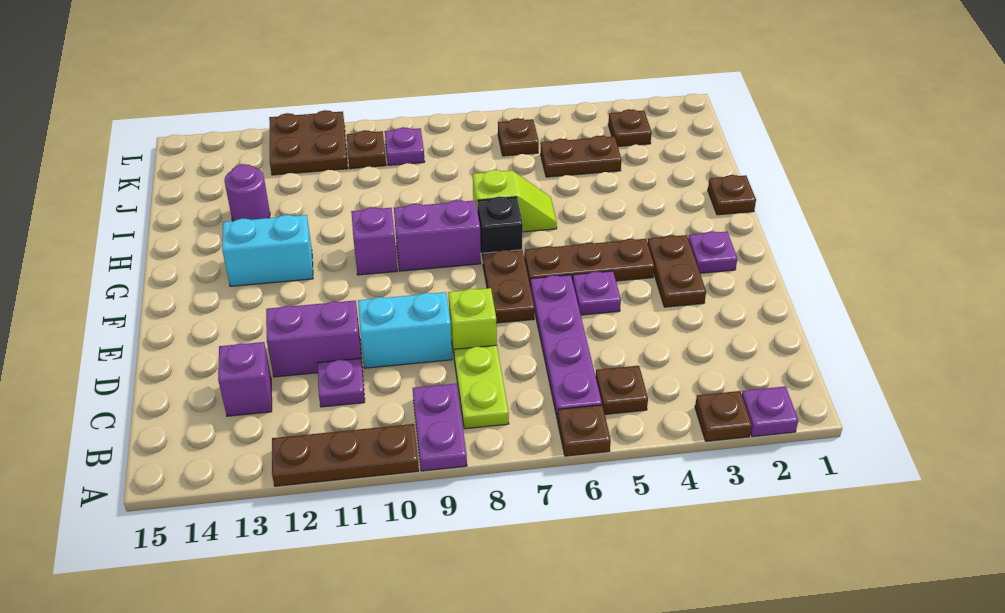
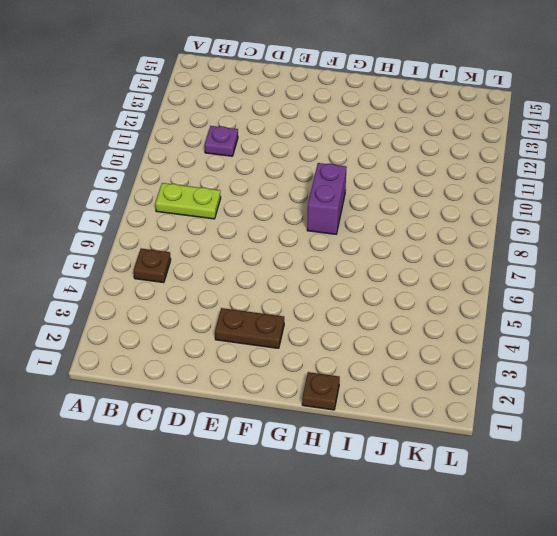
none -> purple plate A2 level 1
none -> brown plate A3 level 1
none -> brown plate A6 level 1
none -> purple plate A9:B9 level 1

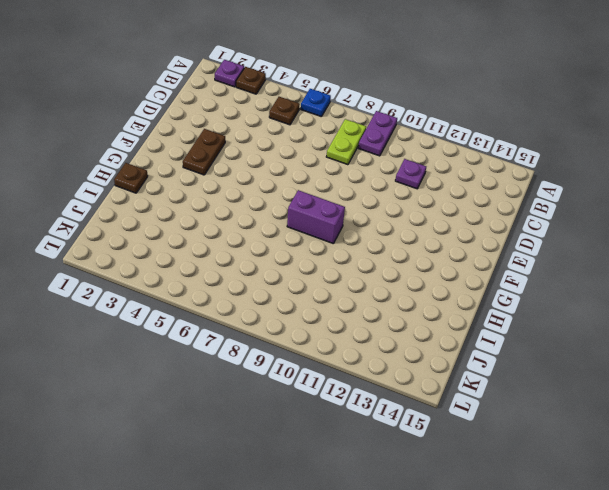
blue plate A6 level 1 -> brown plate A6 level 1
none -> brown plate A10:A12 level 1
none -> purple plate B6:E6 level 1
none -> purple brick C13 level 1
none -> lime brick D8 level 1

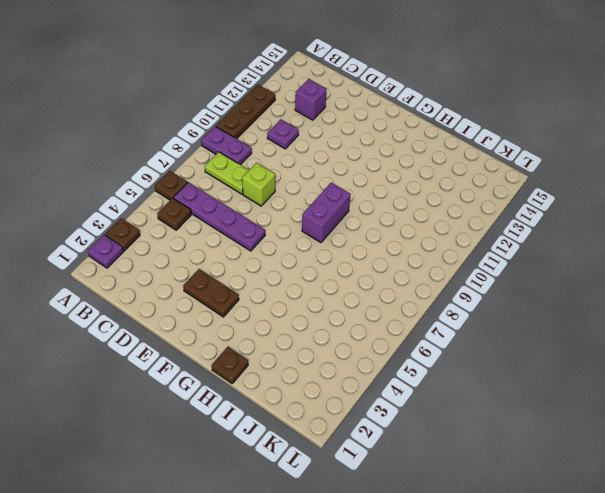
none -> cyan brick D9:D10 level 1
none -> purple brick D11:D12 level 1
none -> purple plate E5 level 1
none -> brown plate E7:F7 level 1

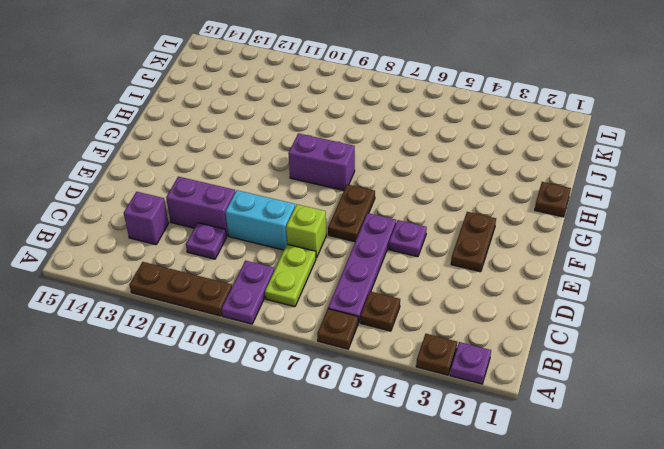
none -> purple plate F2 level 1
none -> brown plate F4:F6 level 1
none -> black brick G7 level 1
none -> purple brick G10 level 1

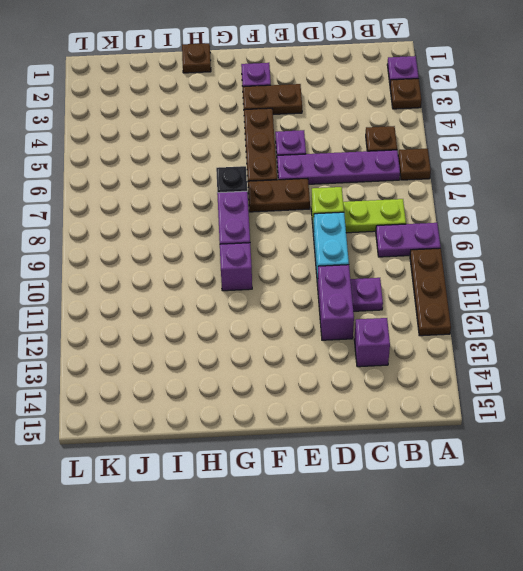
none -> cyan brick G12:G13 level 1
none -> lime slope H6:H7 level 1 top 7
none -> purple round brick I13 level 1
none -> brown plate J4:J5 level 1

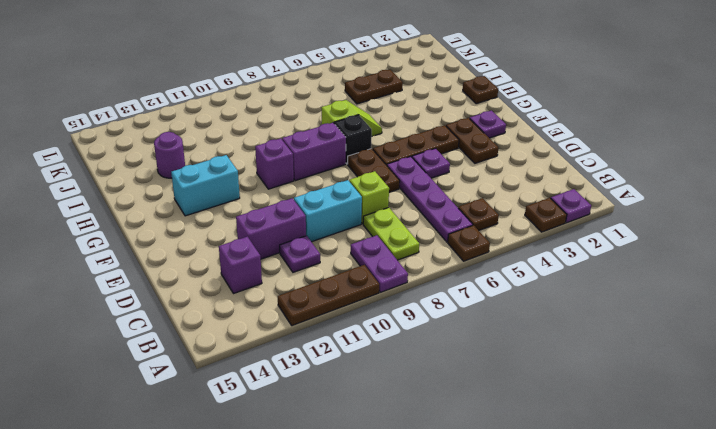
none -> brown plate K3 level 1
none -> brown plate K6 level 1
none -> purple plate K9 level 1
none -> brown plate K10 level 1

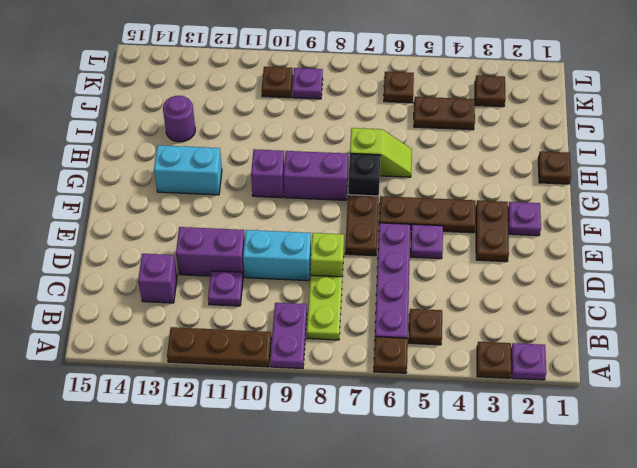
none -> brown plate K11:L12 level 1

